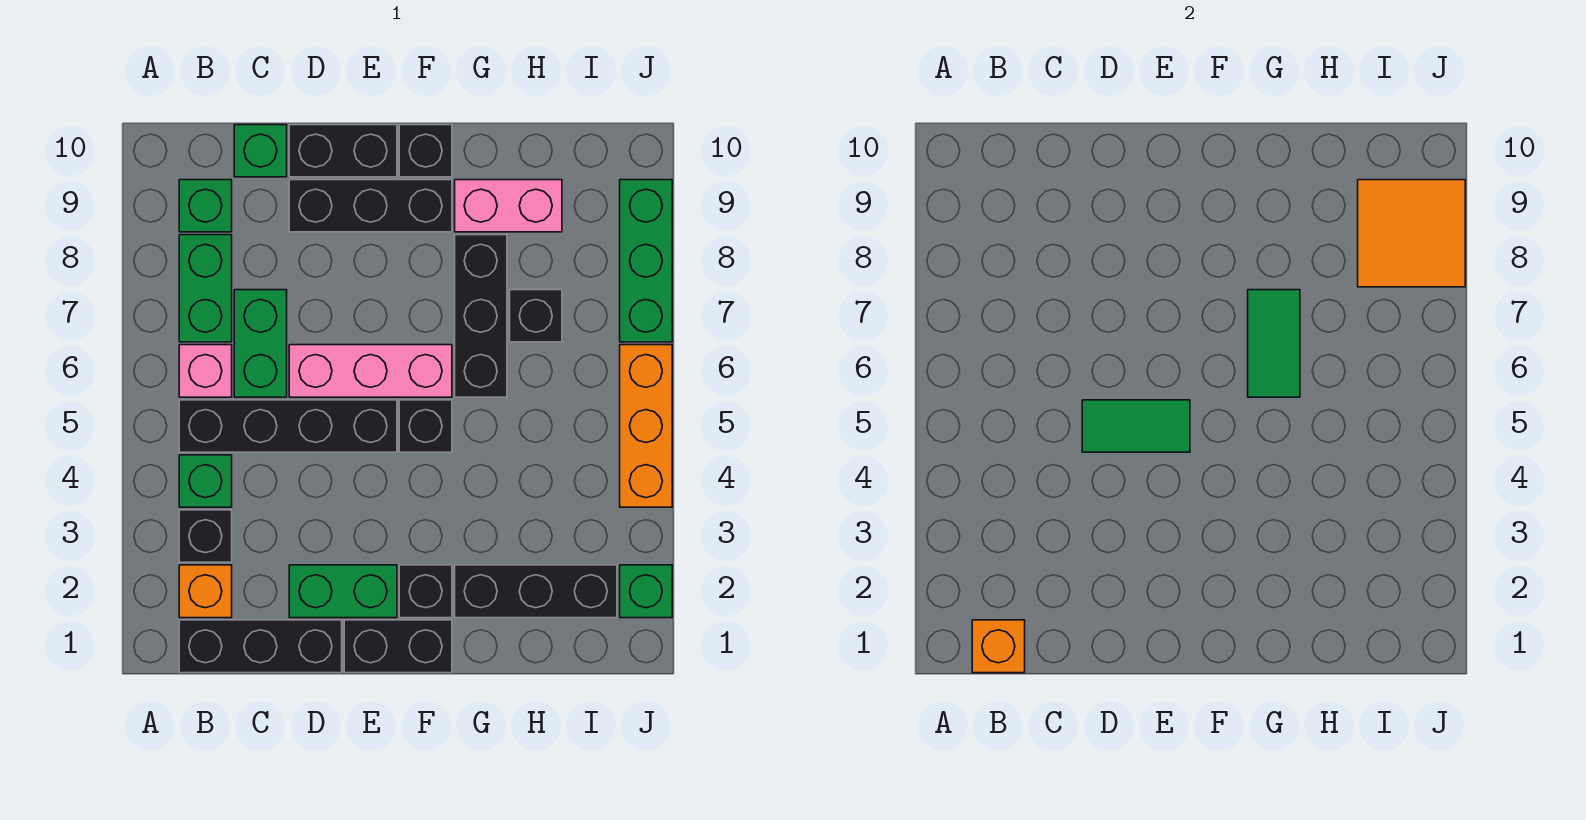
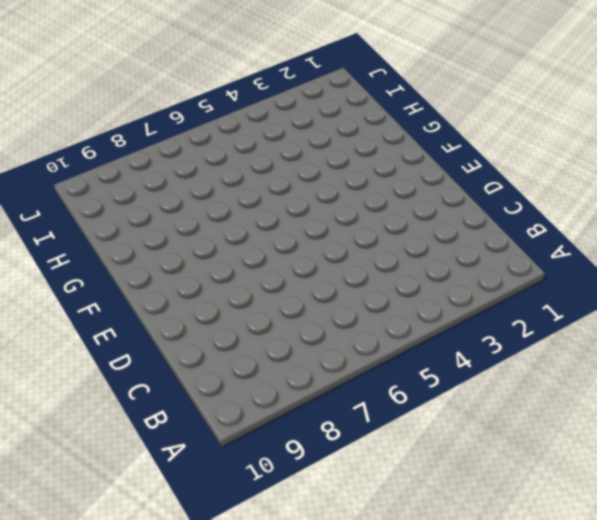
none -> black brick B1:D1 level 1
none -> orange brick B2 level 1
none -> black brick B3 level 1

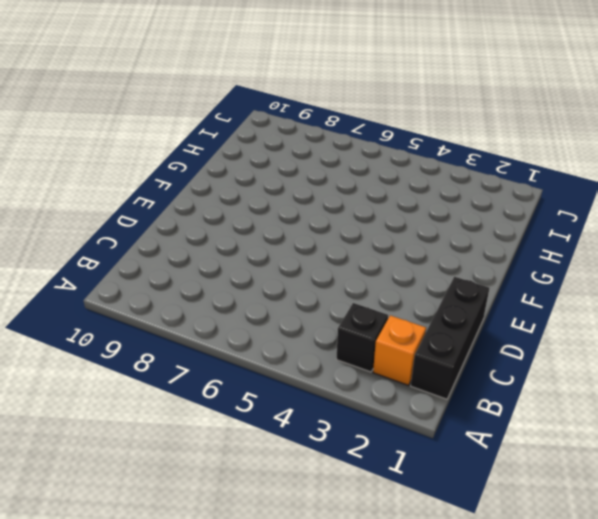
none -> green brick B4 level 1
none -> black brick B5:E5 level 1
none -> pink brick B6 level 1

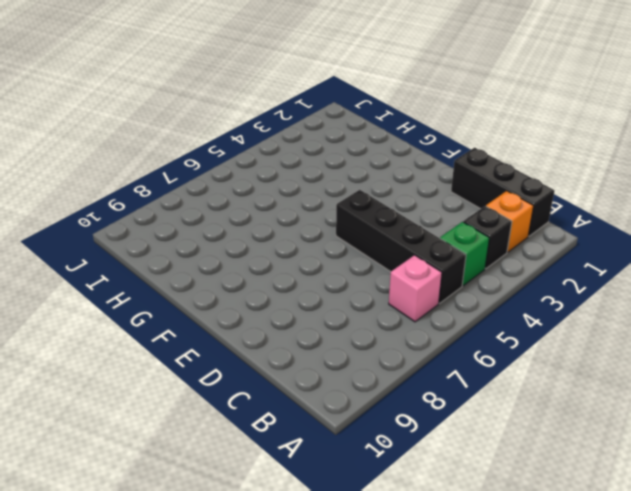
none -> green brick B7:B8 level 1
none -> green brick B9 level 1
none -> green brick C6:C7 level 1

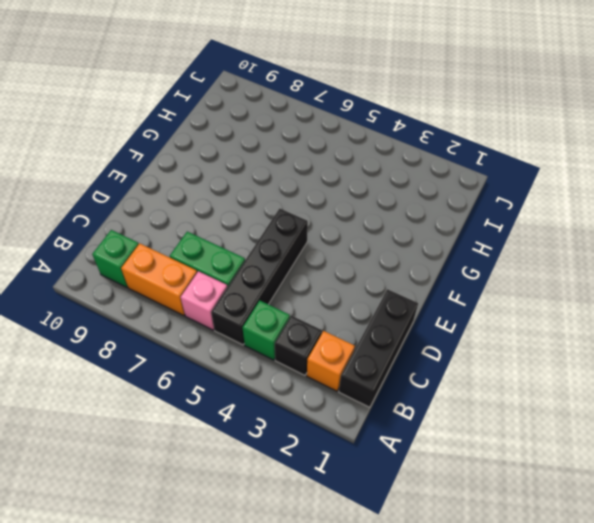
orange brick B7:B8 level 1 -> green brick B7:B8 level 1
none -> green brick C10 level 1
none -> green brick D2:E2 level 1
none -> pink brick D6:F6 level 1

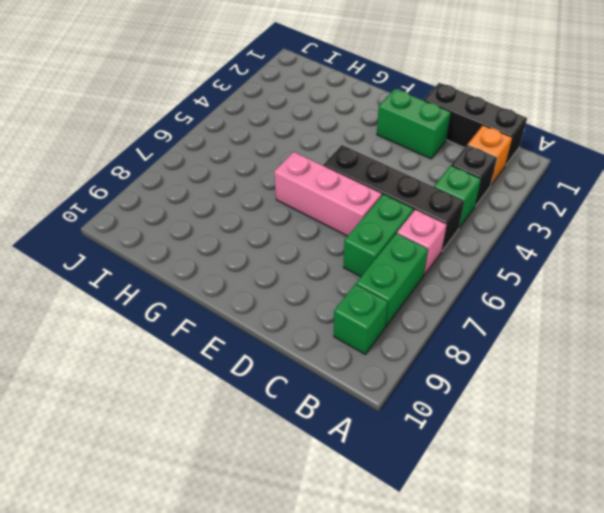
none -> green brick C10 level 1
none -> black brick D9:F9 level 1
none -> black brick D10:E10 level 1

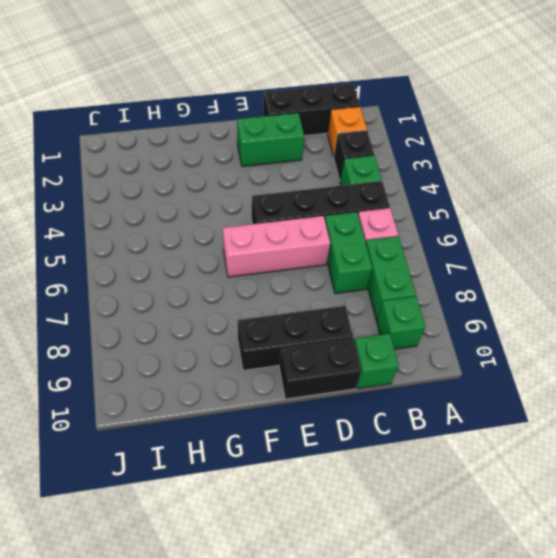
none -> black brick E1:F1 level 1
none -> black brick F2 level 1
none -> black brick F5 level 1

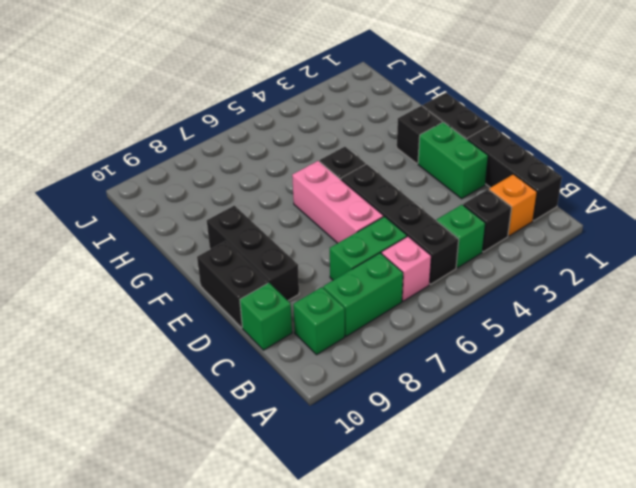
none -> black brick F10 level 1
none -> black brick G2:I2 level 1
none -> black brick G6:G8 level 1

